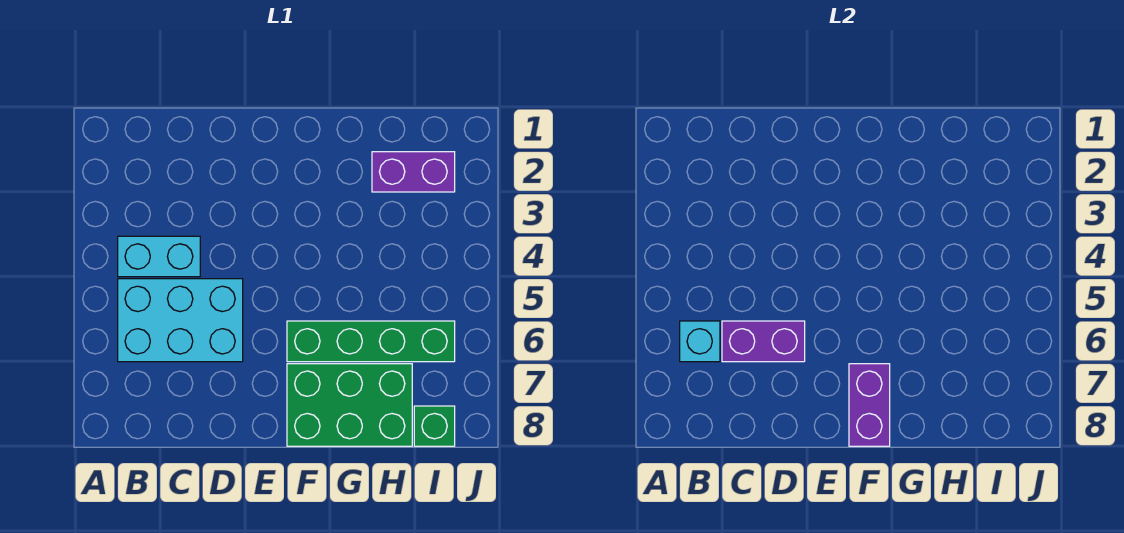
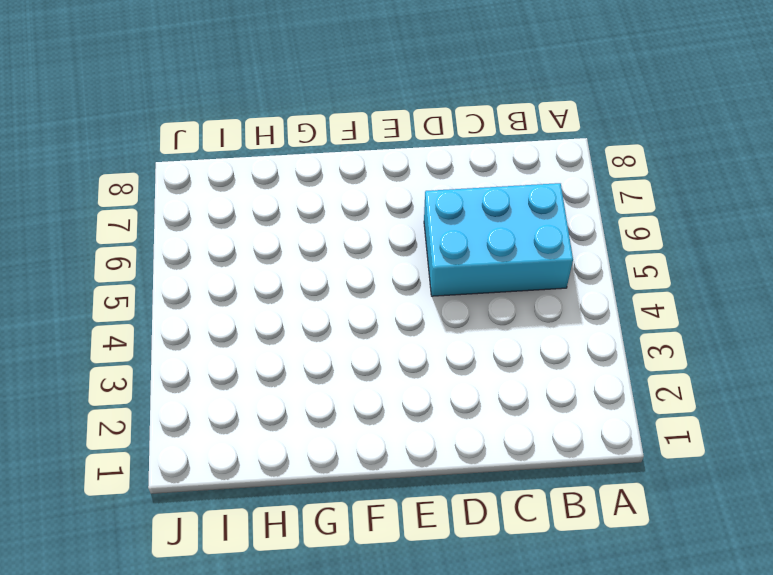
none -> cyan brick B4:C4 level 1
none -> green brick F6:I6 level 1

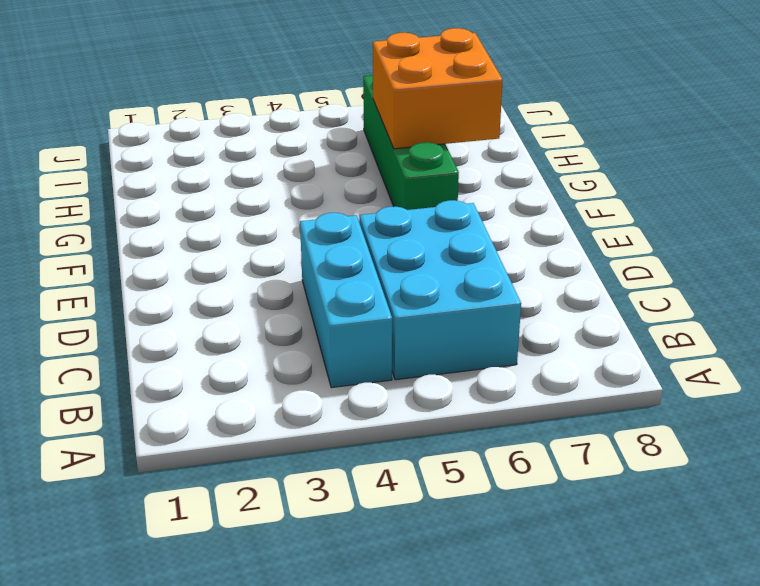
cyan brick B4:D4 level 1 -> cyan brick B4:C4 level 1
orange brick G6:H7 level 2 -> none
none -> green brick F7:H8 level 1
none -> purple brick H2:I2 level 1

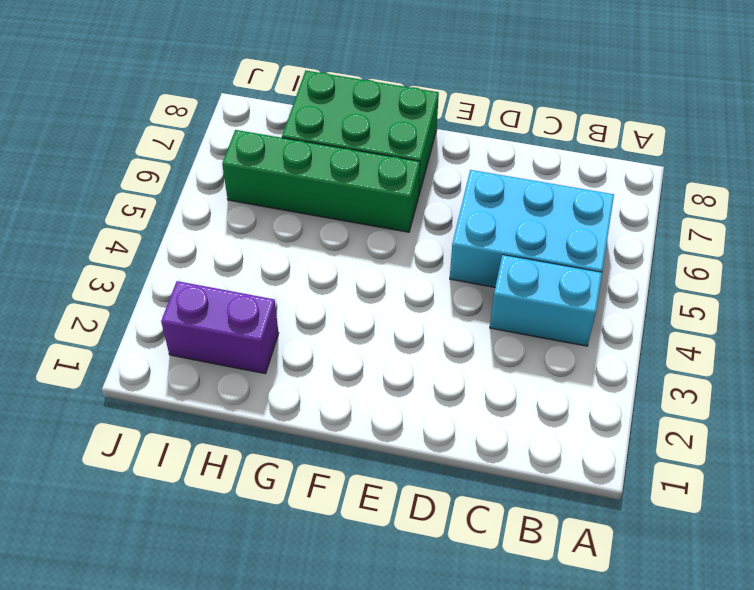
none -> green brick I8 level 1
none -> cyan brick B6 level 2

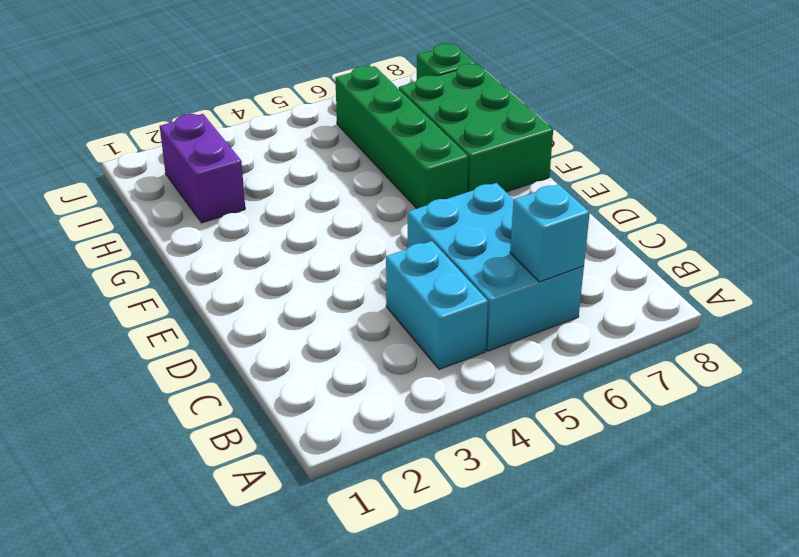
none -> purple brick C6:D6 level 2
none -> purple brick F7:F8 level 2

